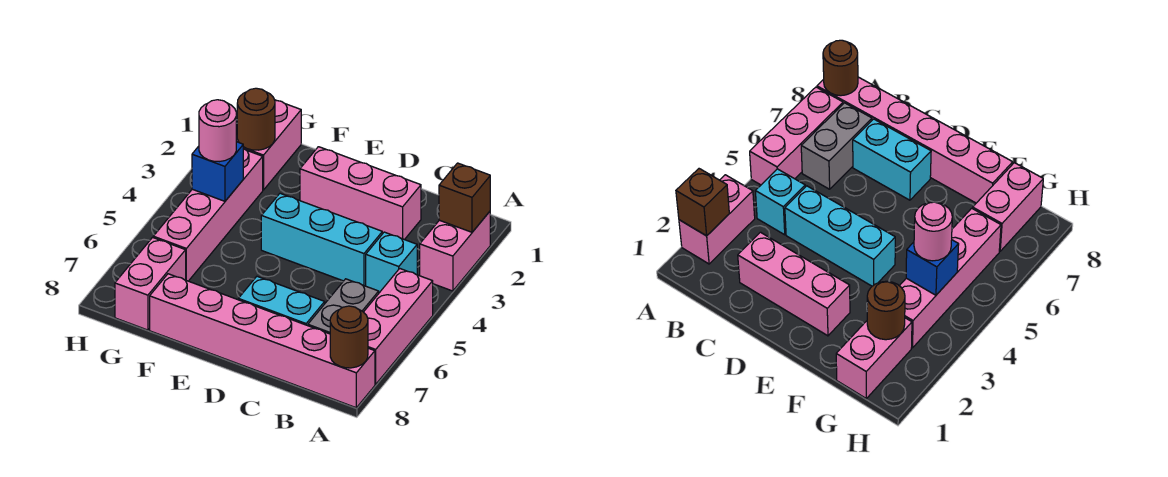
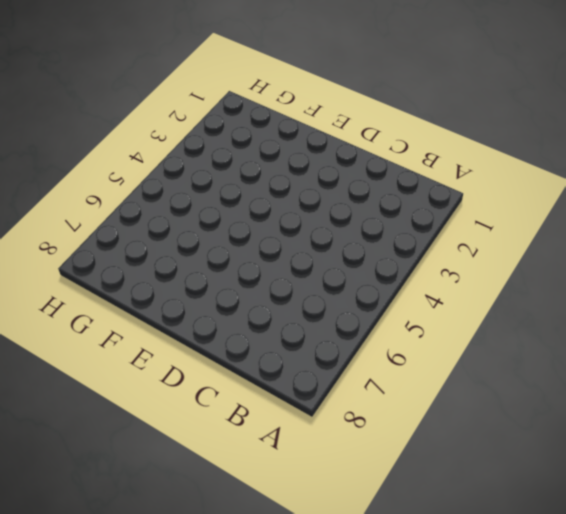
none -> pink brick A2:A3 level 1
none -> pink brick A5:A7 level 1
none -> pink brick A8:F8 level 1

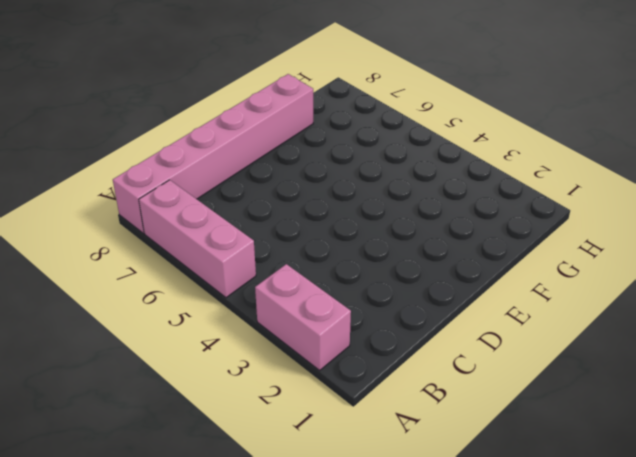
none -> cyan brick B4 level 1
none -> grey brick B6:B7 level 1
none -> pink brick C2:E2 level 1

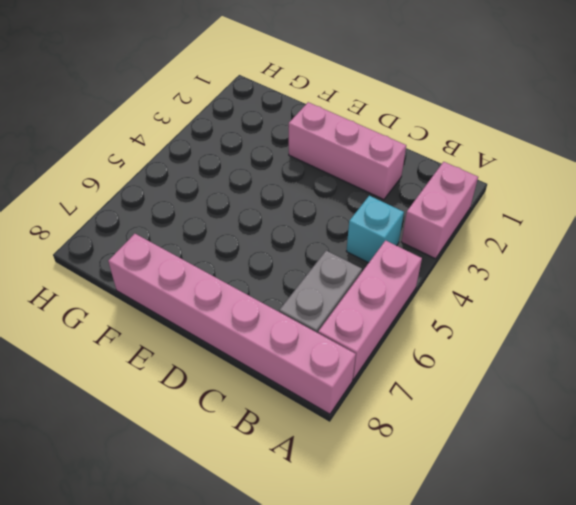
none -> cyan brick C4:E4 level 1
none -> cyan brick C7:D7 level 1
none -> pink brick G1:G2 level 1

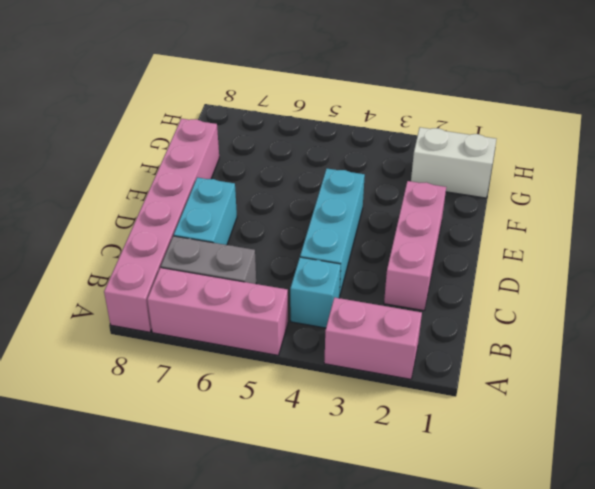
white brick G1:G2 level 1 -> pink brick G1:G2 level 1
none -> pink brick G3:G6 level 1
none -> pink brick G7:G8 level 1
none -> brown brick A2 level 2

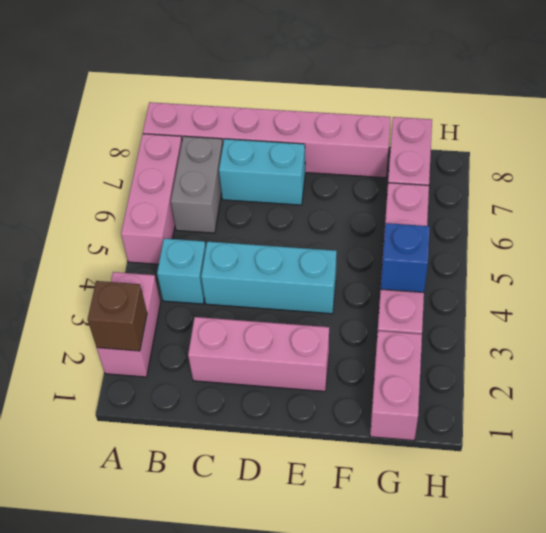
none -> brown round brick A8 level 2
none -> brown round brick G2 level 2
none -> pink round brick G4 level 3

